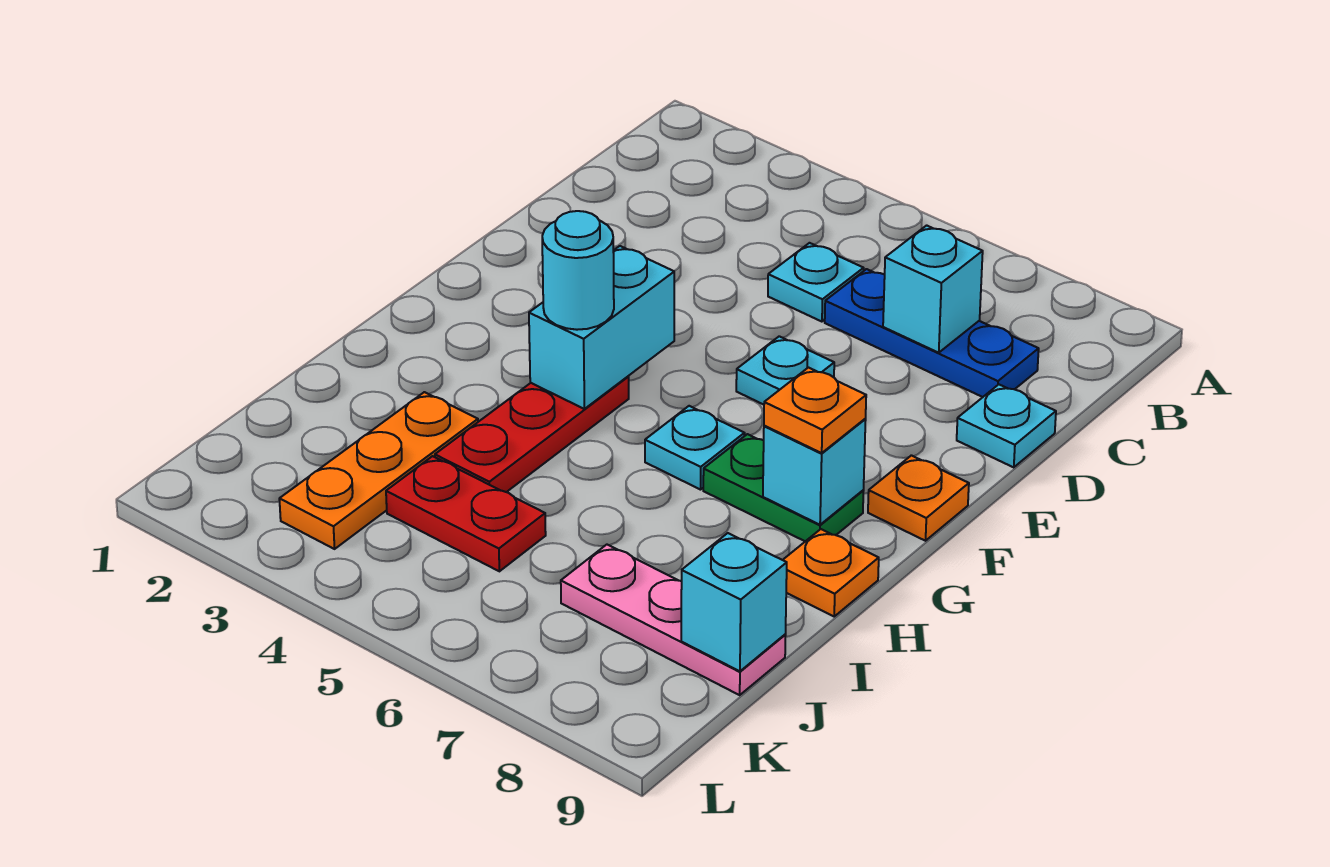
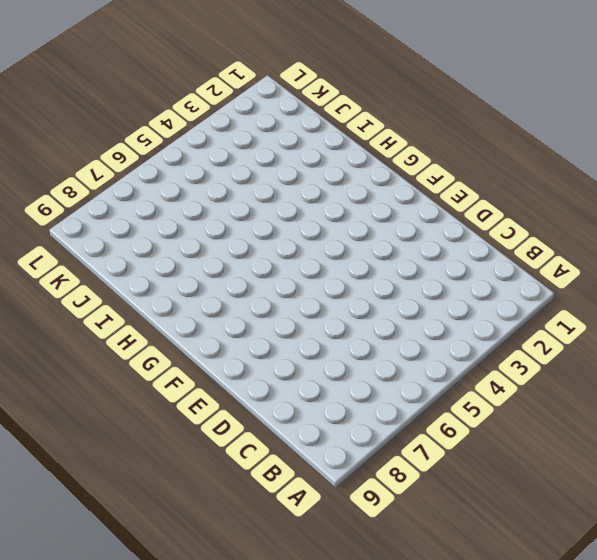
none -> cyan plate C5 level 1
none -> blue plate C6:C8 level 1
none -> cyan plate D9 level 1

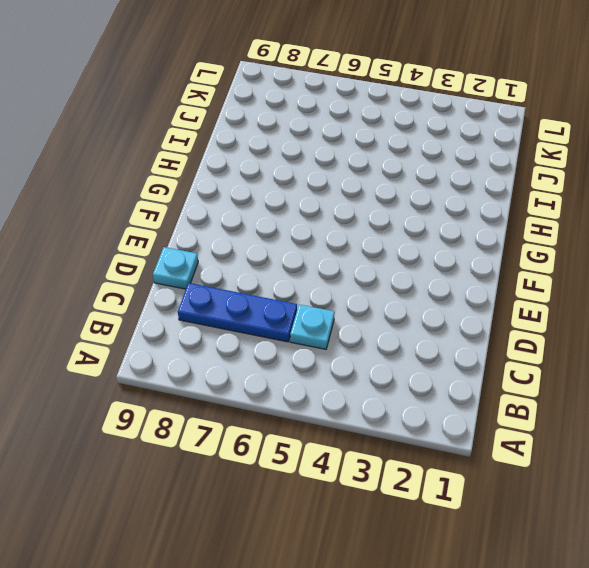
none -> cyan plate E6 level 1
none -> orange plate F9 level 1
none -> red plate G4:I4 level 1

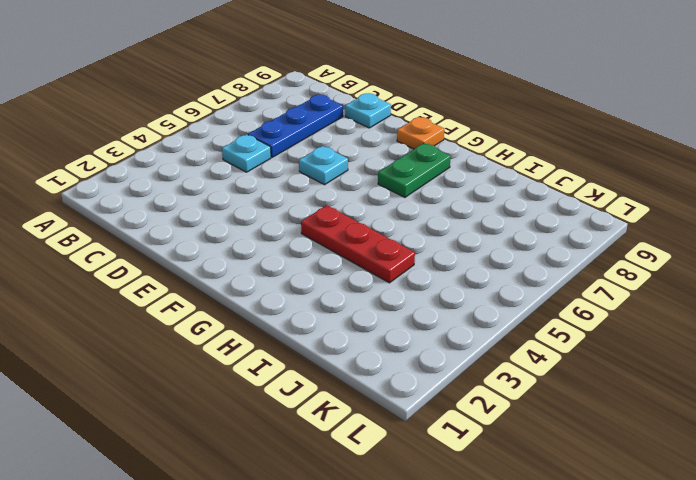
none -> cyan plate G6 level 1
none -> orange plate H9 level 1
none -> orange plate I3:K3 level 1

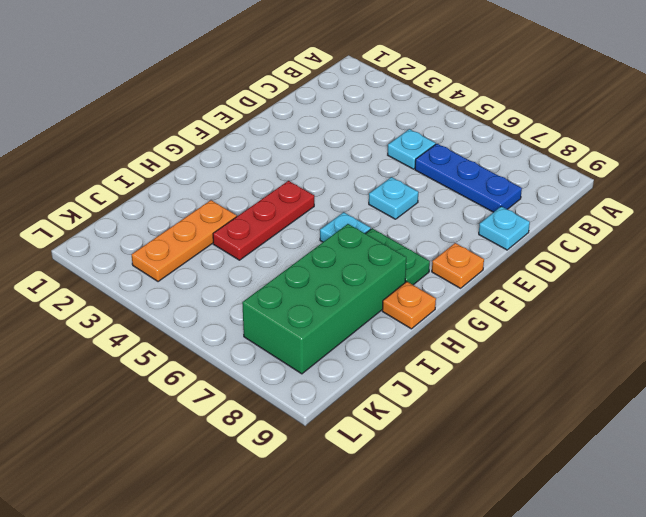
green brick H7:K8 level 1 -> pink plate J7:J9 level 1
none -> red plate J4:J5 level 1
none -> cyan brick C7 level 2
none -> cyan brick F4:G4 level 2

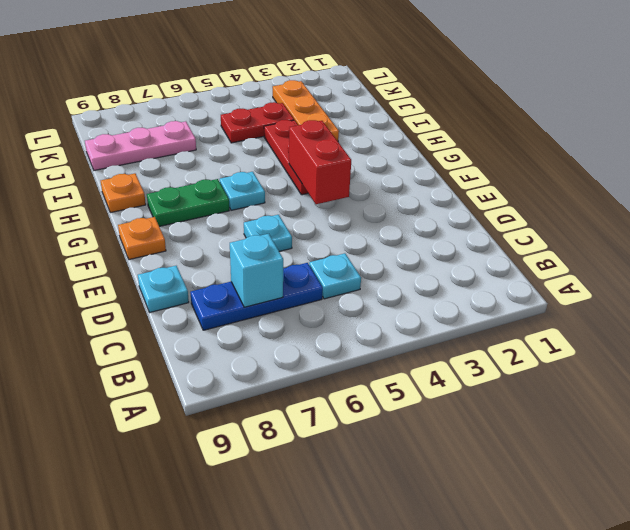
red brick F4:G4 level 2 -> cyan brick F4:G4 level 2
none -> cyan brick G8 level 2
none -> cyan brick J9 level 2
none -> cyan round brick G4 level 3

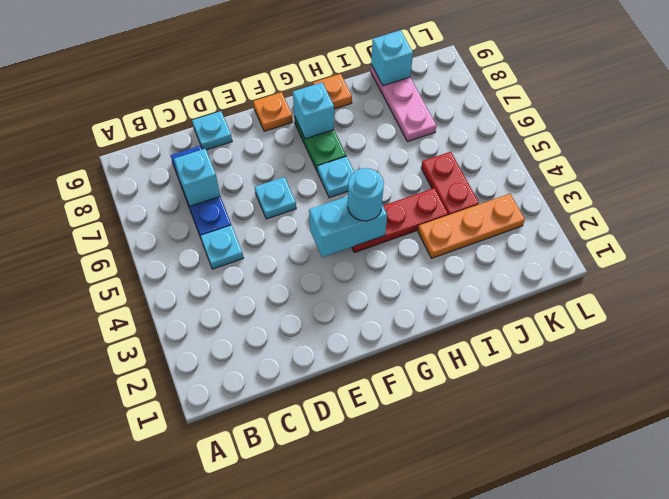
none -> orange plate G8 level 3

